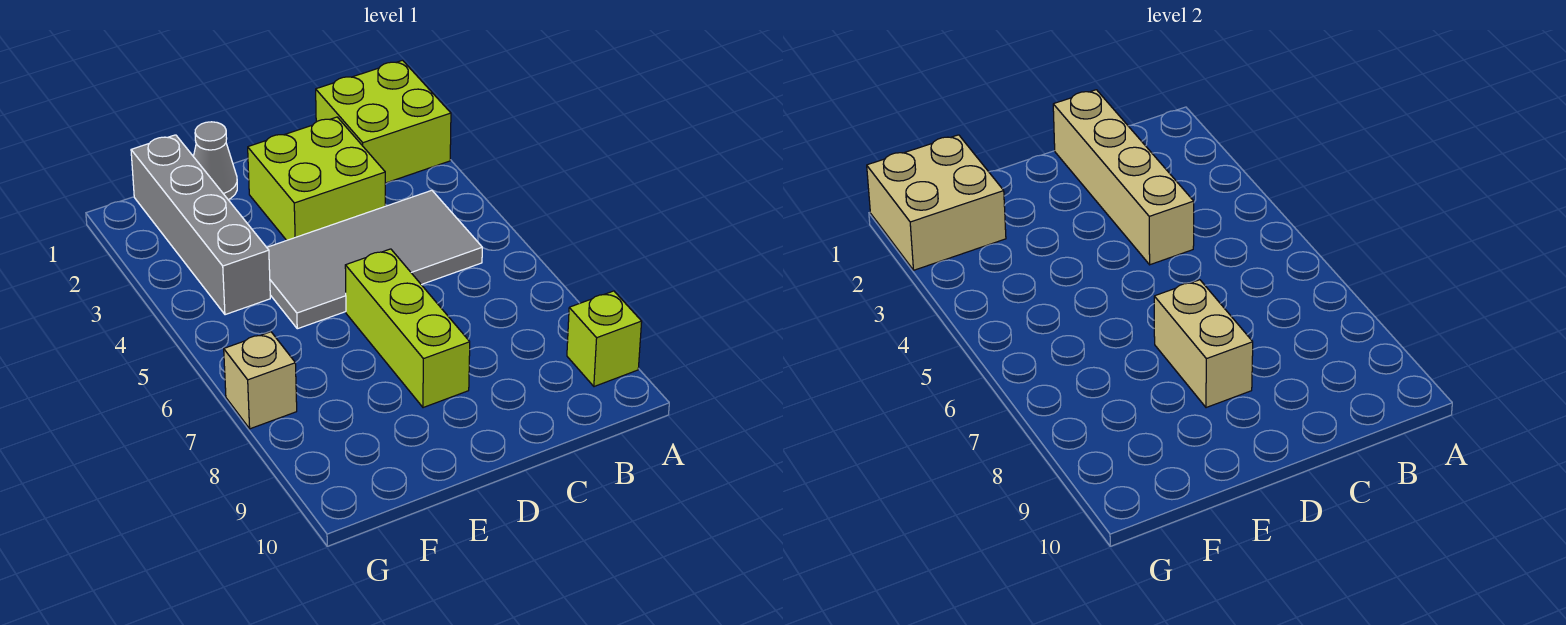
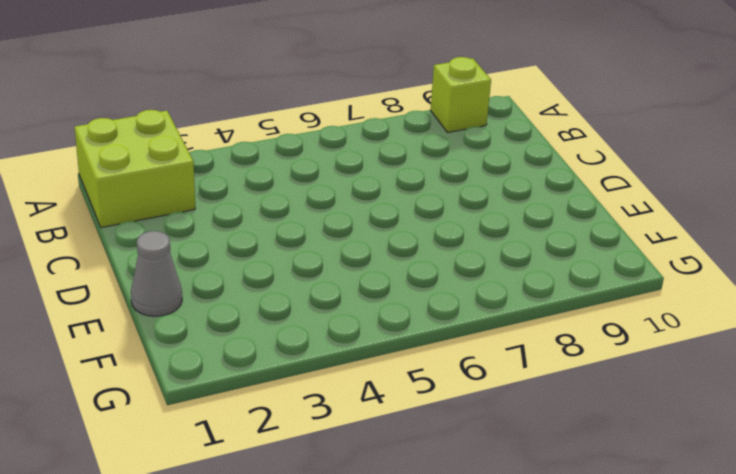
none -> grey tile B4:E5 level 1
none -> lime brick C2:D3 level 1

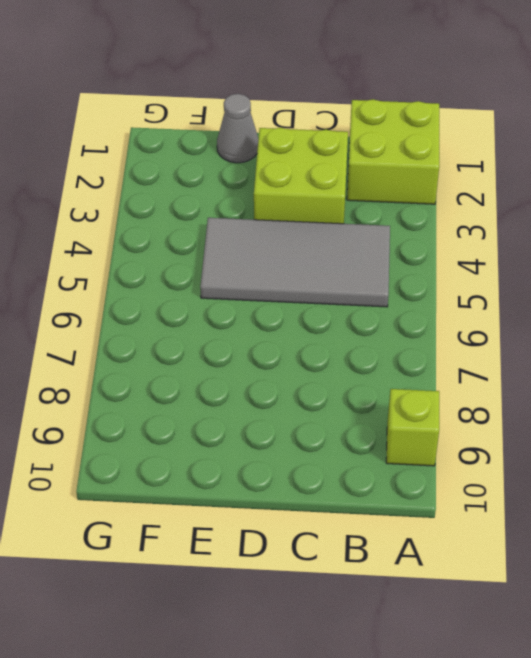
none -> lime brick D6:D8 level 1
none -> grey brick F1:F4 level 1

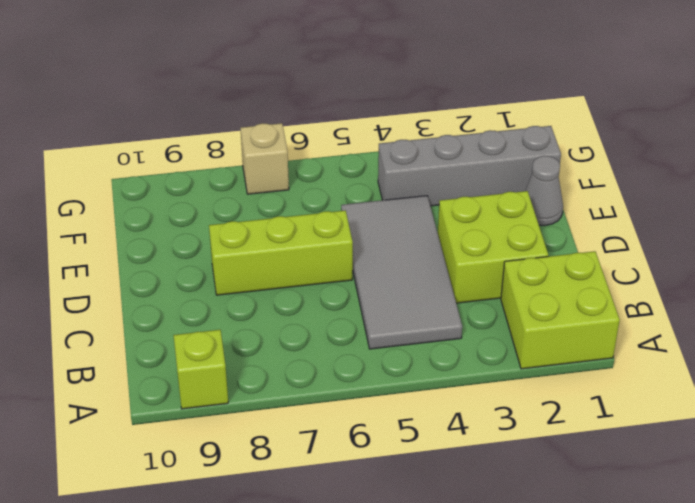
none -> tan brick C1:C4 level 2
none -> tan brick D7:D8 level 2

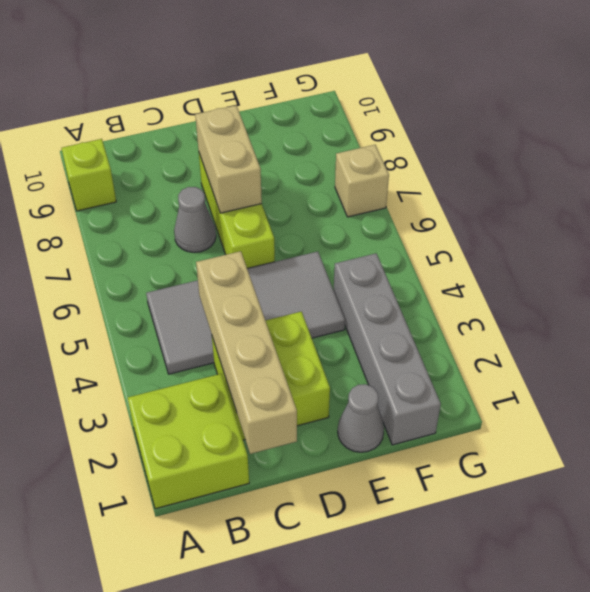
grey cone C7 level 1 -> none
none -> tan brick F1:G2 level 2

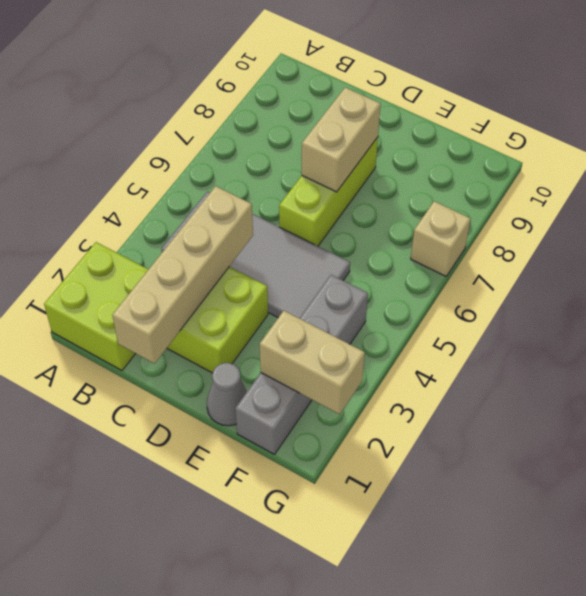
tan brick F2:G2 level 2 -> tan brick F1:G2 level 2
none -> lime brick A9 level 1

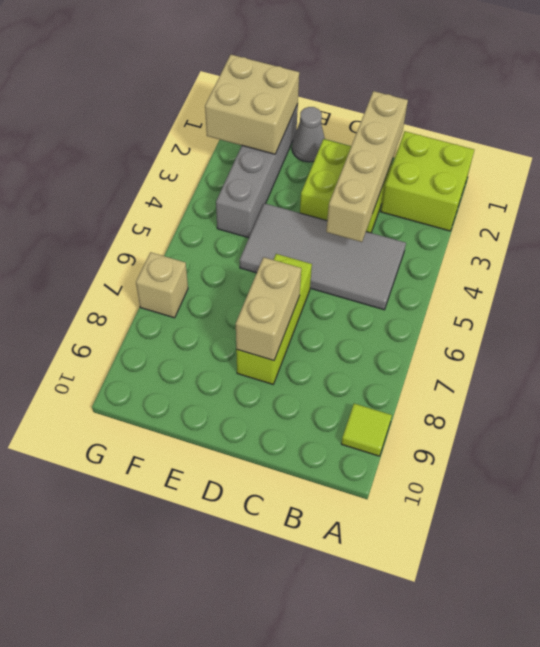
lime tile A9 level 1 -> lime brick A9 level 1

